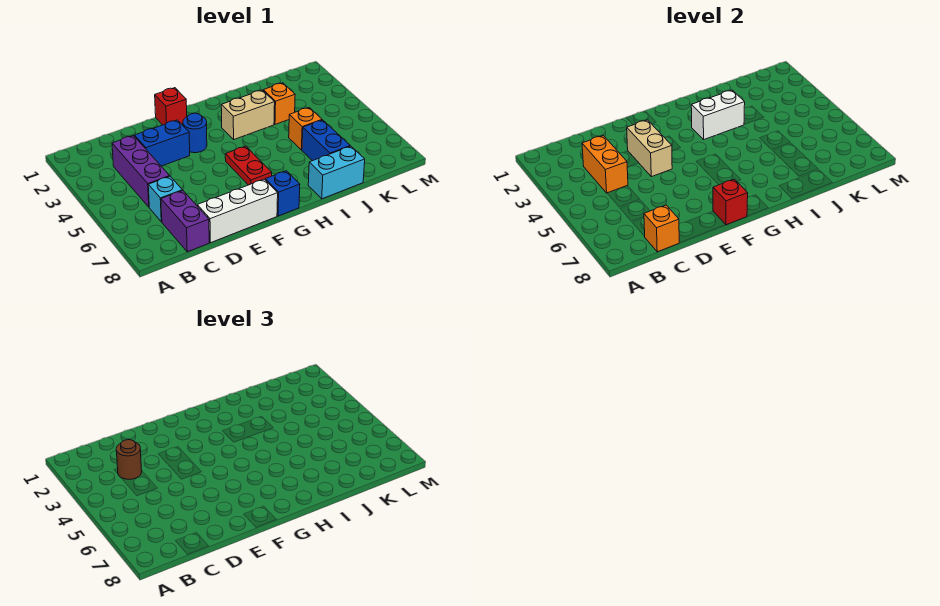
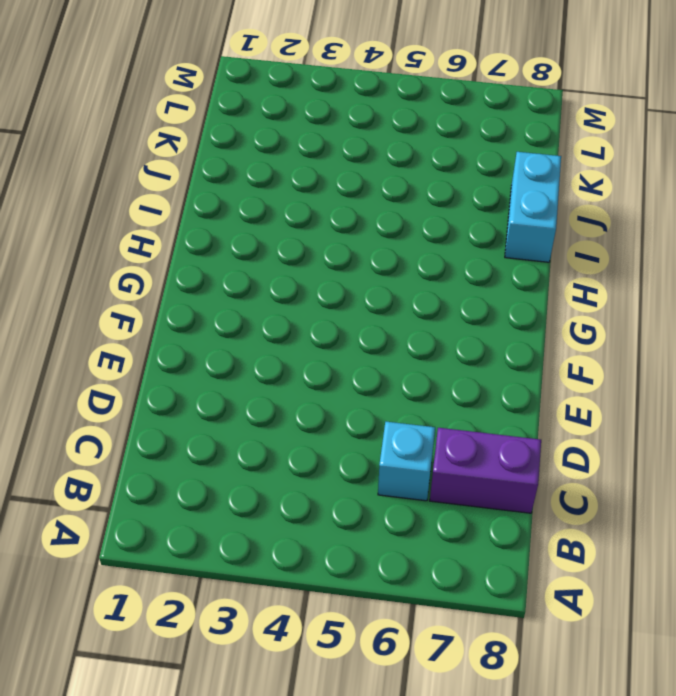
none -> purple brick C3:C5 level 1
none -> blue brick D3:E3 level 1
none -> white brick D8:F8 level 1

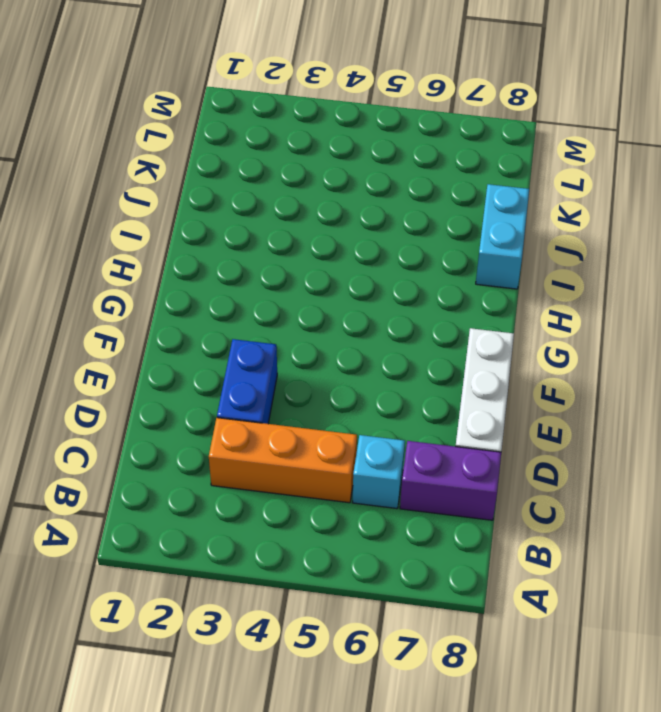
orange brick C3:C5 level 1 -> purple brick C3:C5 level 1
none -> red brick F1 level 1
none -> blue round brick F3 level 1
none -> red plate G5:G6 level 1

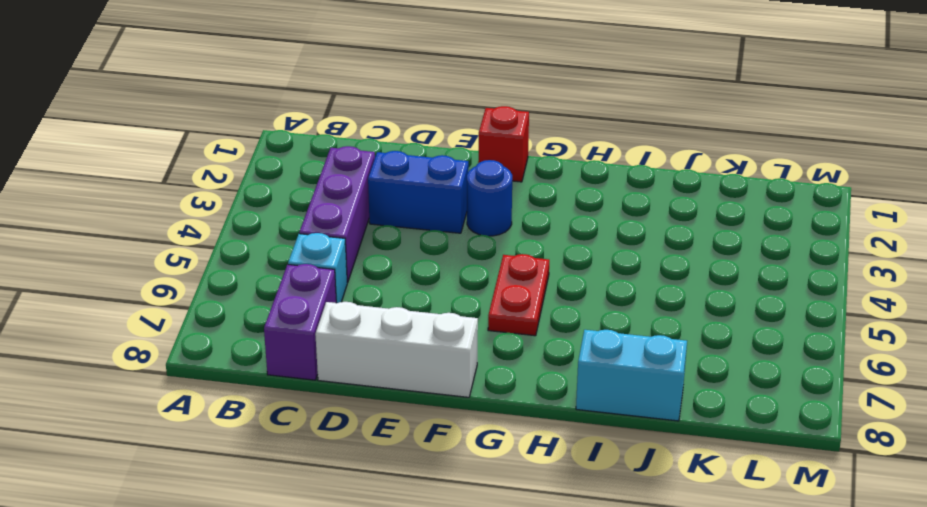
none -> blue brick G8 level 1
none -> tan brick H3:I3 level 1
none -> orange brick J3 level 1

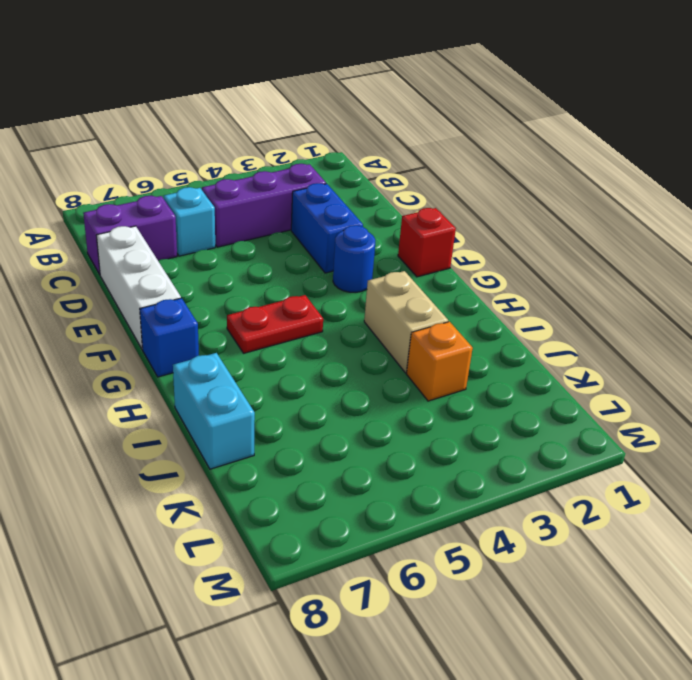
none -> orange brick J5 level 1
none -> blue brick J6:J7 level 1
none -> orange brick C3:C4 level 2

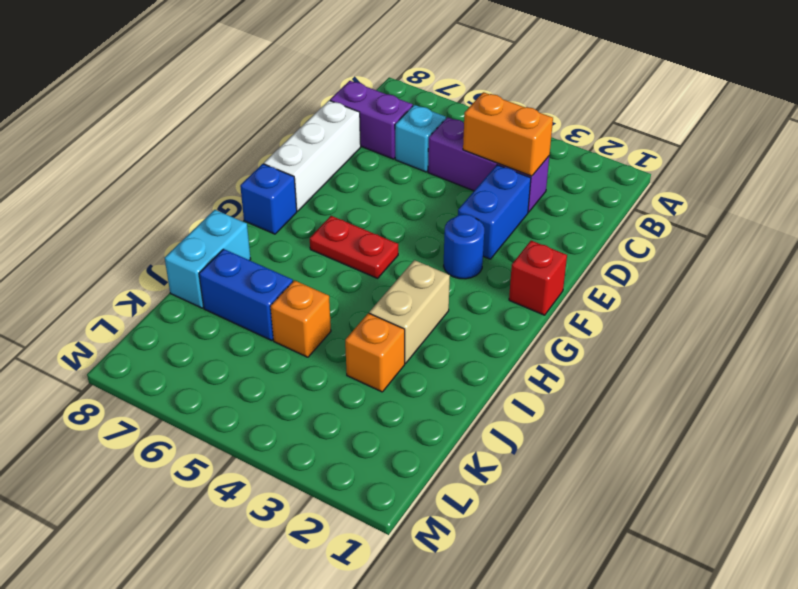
none -> orange brick C8 level 2
none -> tan brick E3:E4 level 2
none -> red brick F8 level 2

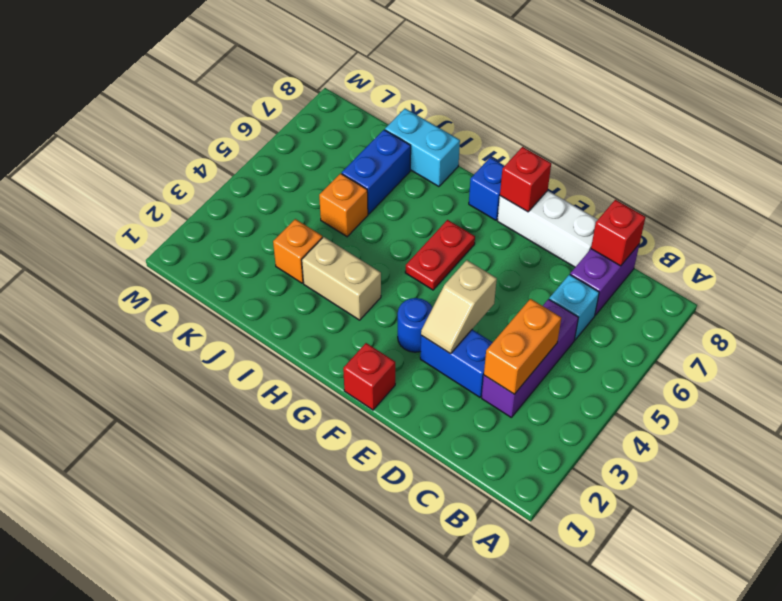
red brick C8 level 2 -> orange brick C8 level 2
tan slope E3:E4 level 2 top 4 -> tan brick E3:E4 level 2
none -> white brick H3:I3 level 2
none -> brown round brick C3 level 3

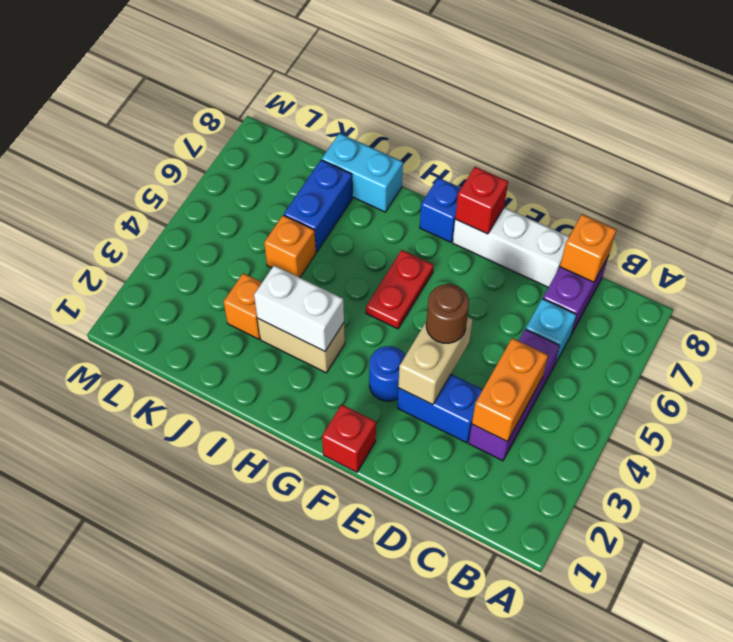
brown round brick E4 level 3 -> brown round brick C3 level 3

